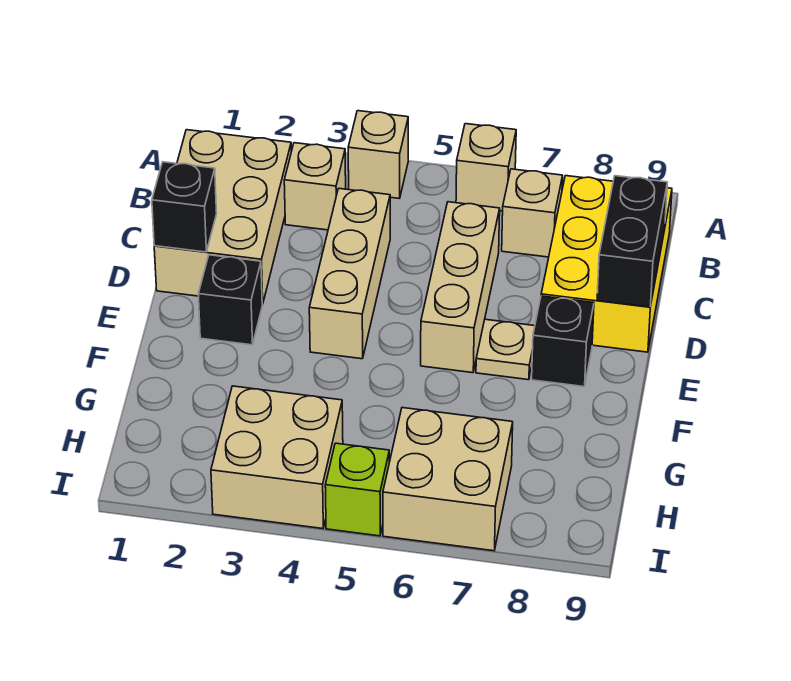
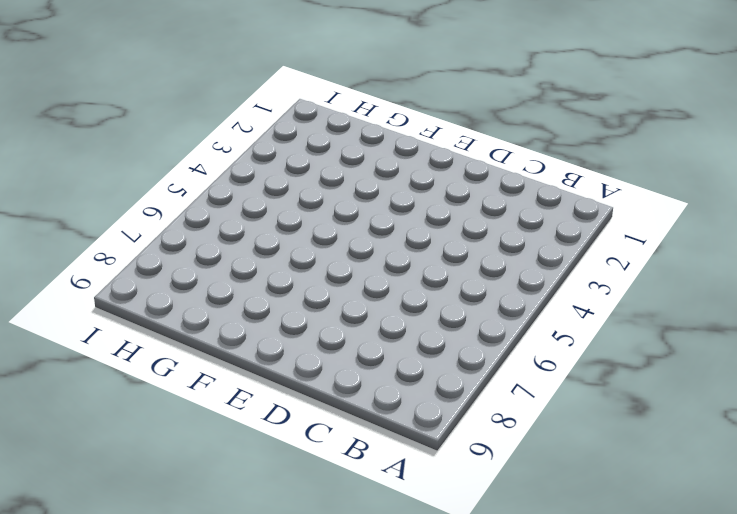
none -> tan brick A4 level 1
none -> tan brick A6 level 1
none -> tan brick B1:D2 level 1

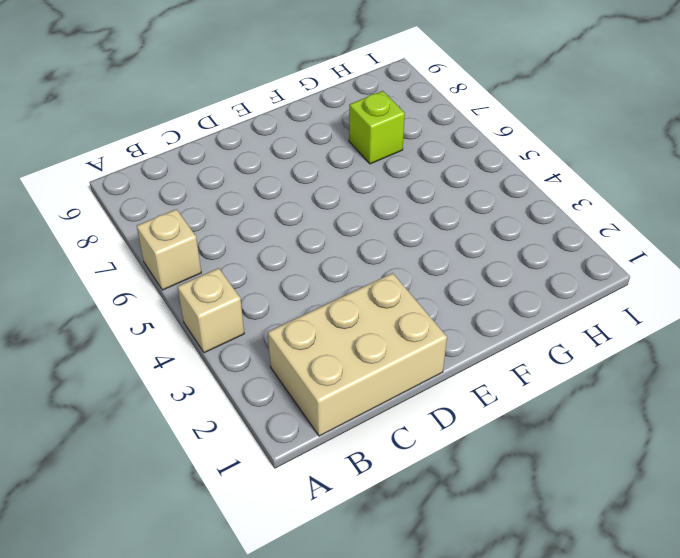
lime brick G7 level 1 -> lime brick I5 level 1
none -> tan brick B3 level 1
none -> tan brick B7 level 1
none -> yellow brick B8:D9 level 1

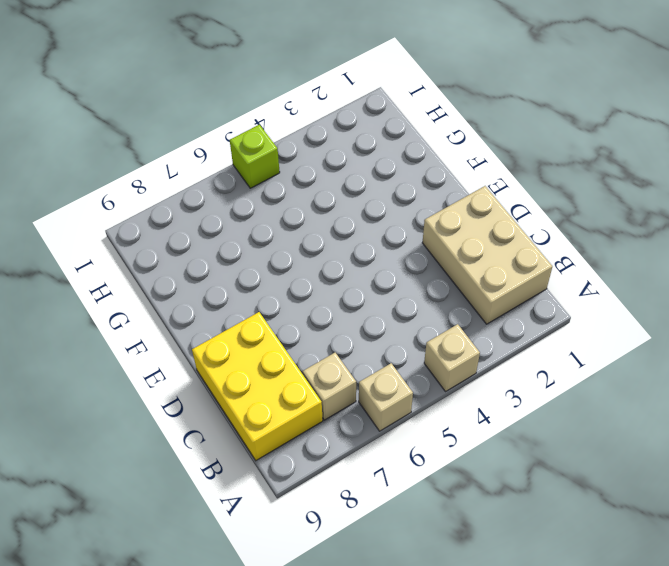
none -> tan brick B3 level 1
none -> tan brick C4:E4 level 1
none -> tan brick C6:E6 level 1

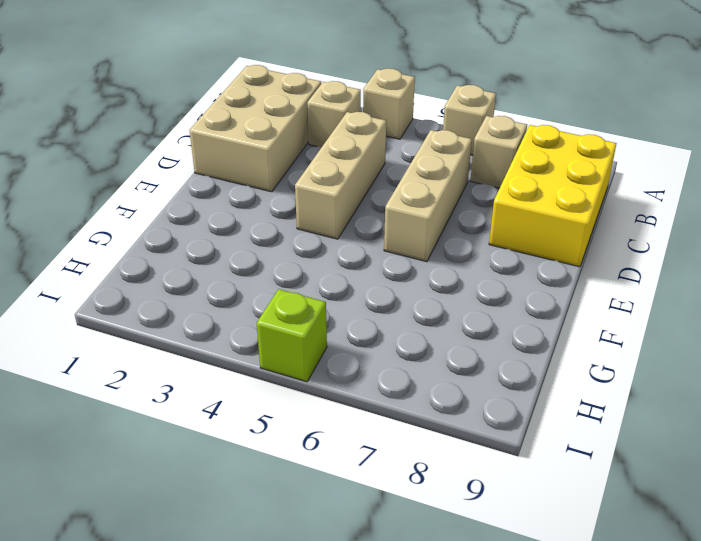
none -> black brick E2 level 1
none -> tan plate E7 level 1
none -> black brick E8 level 1

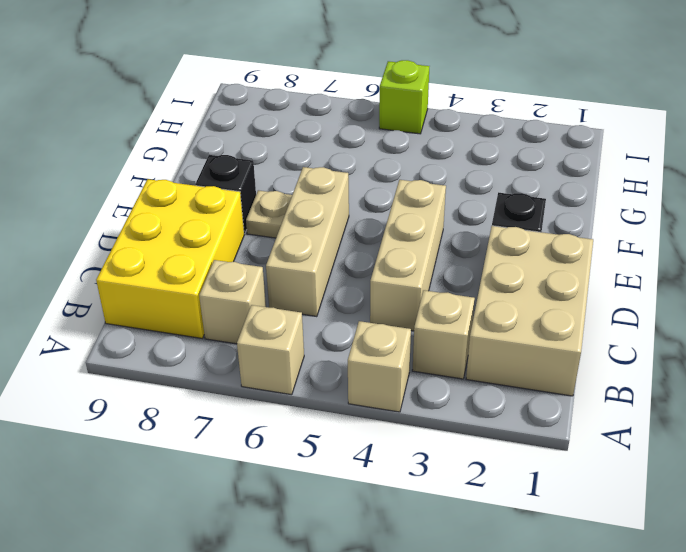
none -> tan brick H3:I4 level 1
none -> tan brick H6:I7 level 1
none -> black brick C9:D9 level 2

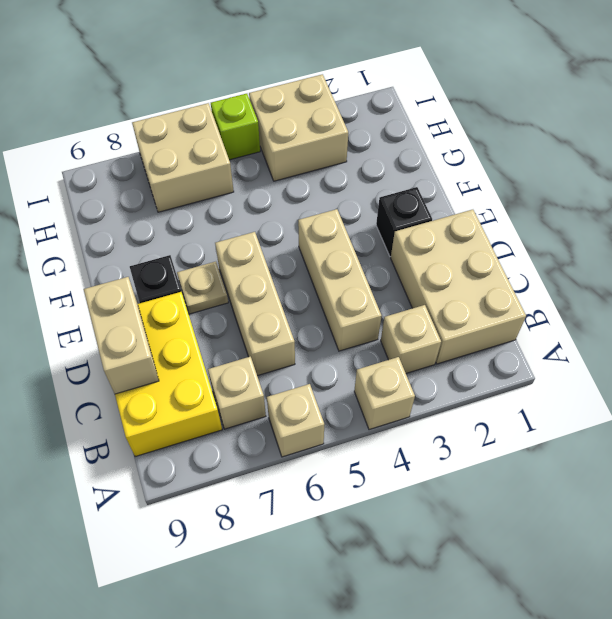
tan brick C9:D9 level 2 -> black brick C9:D9 level 2
none -> black brick D1 level 2

